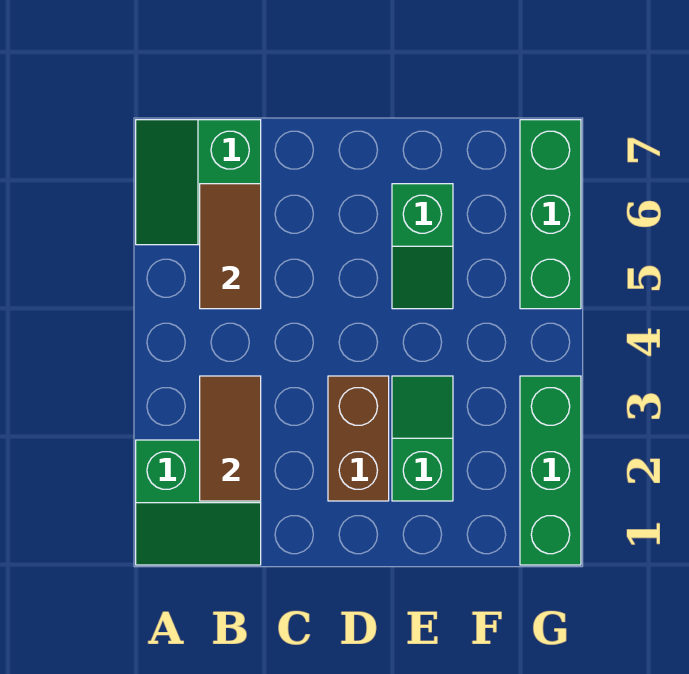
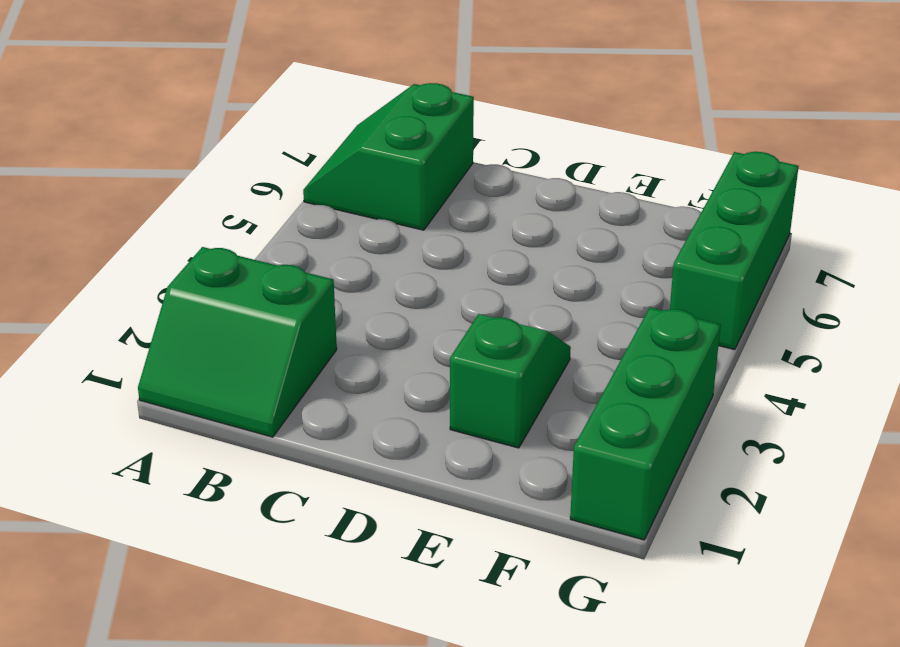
none -> brown brick D2:D3 level 1
none -> green slope E5:E6 level 1 top 6

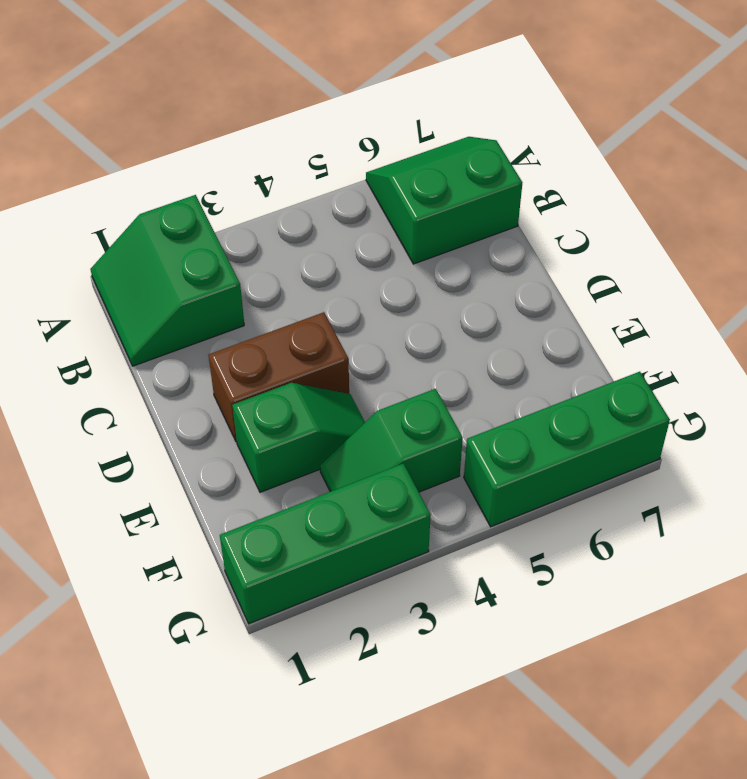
green slope F3:F4 level 1 top 4 -> green slope E5:E6 level 1 top 6
none -> brown tile B2:B3 level 2
none -> brown tile B5:B6 level 2

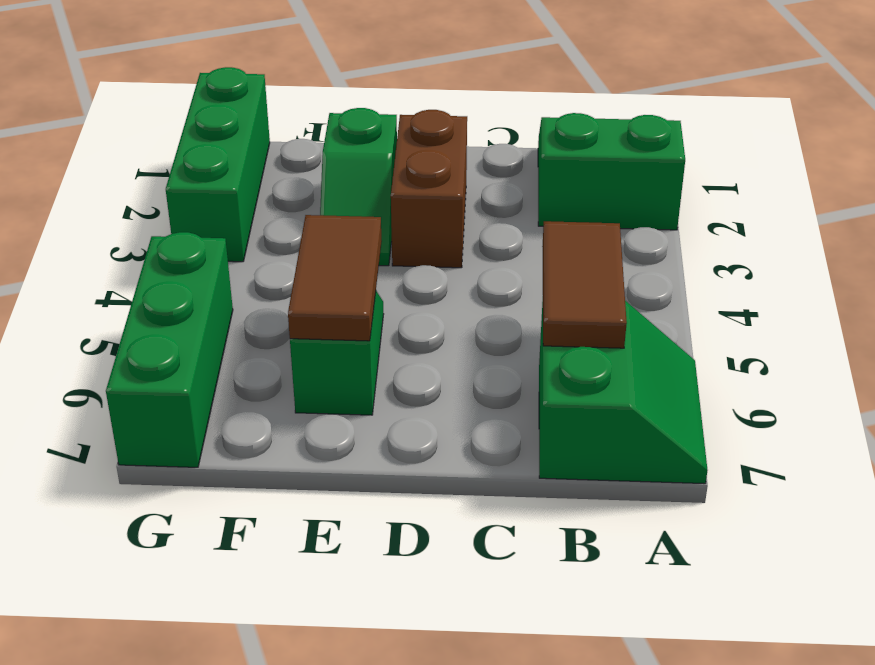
brown tile E5:E6 level 2 -> brown tile B2:B3 level 2

